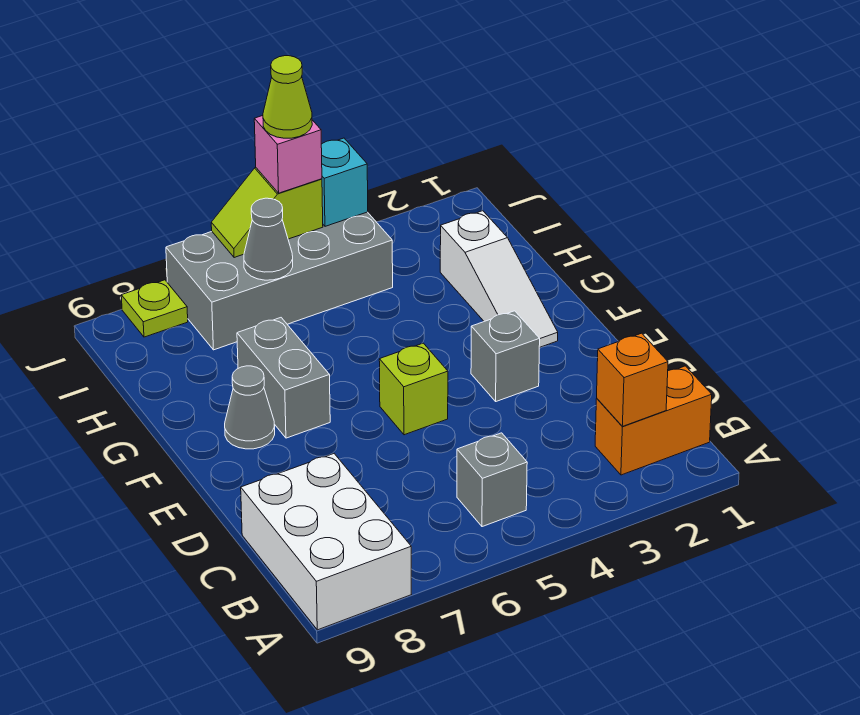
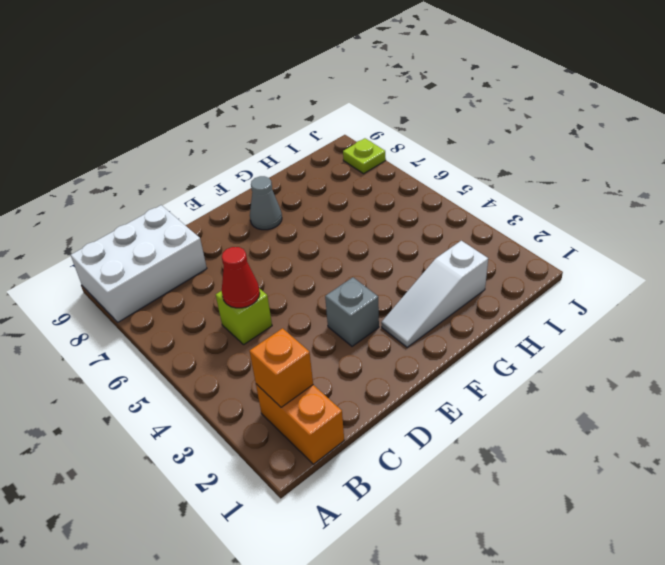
lime brick C5 level 1 -> lime brick E5 level 1
red cone C5 level 2 -> none
none -> grey brick B5 level 1
none -> grey brick F7:G7 level 1
none -> grey brick I4:J7 level 1

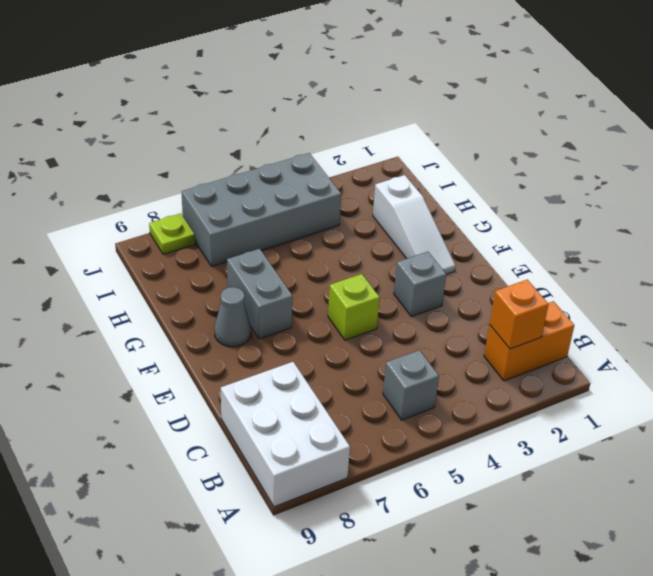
none -> grey cone I6 level 2
none -> cyan brick J4 level 2
none -> lime slope J5:J6 level 2 top 5

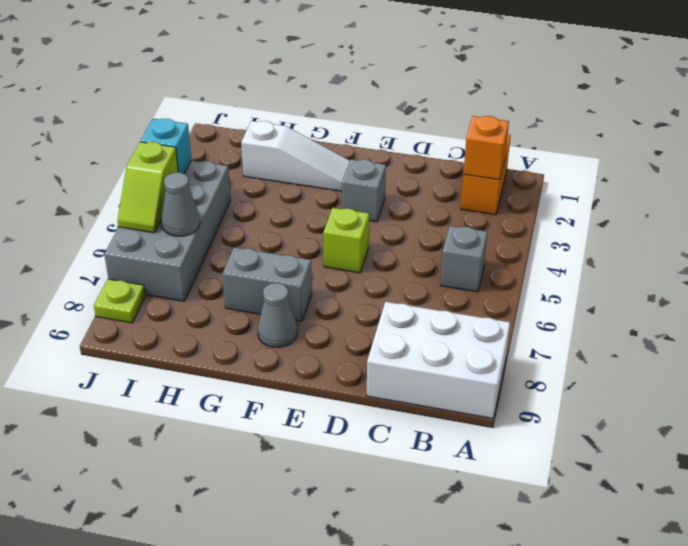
none -> pink brick J5 level 3
none -> lime cone J5 level 4

